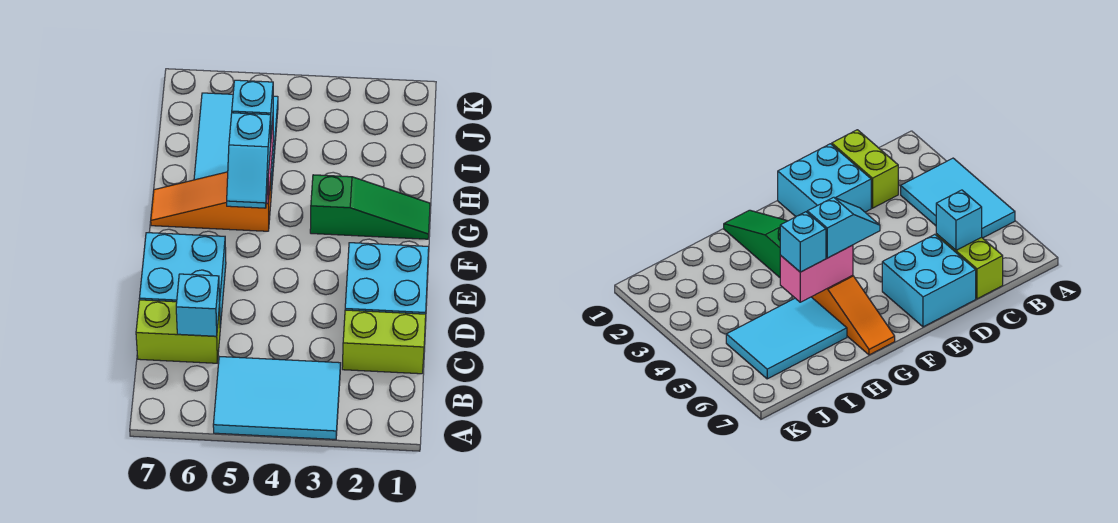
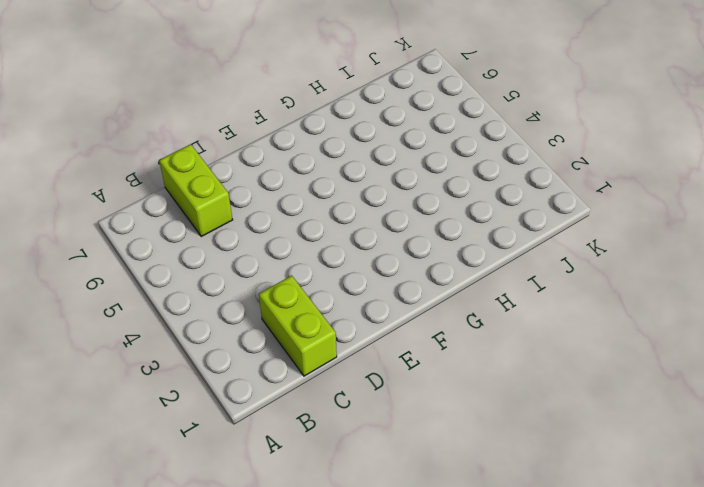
none -> cyan tile A3:B5 level 1
none -> cyan brick D1:E2 level 1
none -> cyan brick D6:E7 level 1

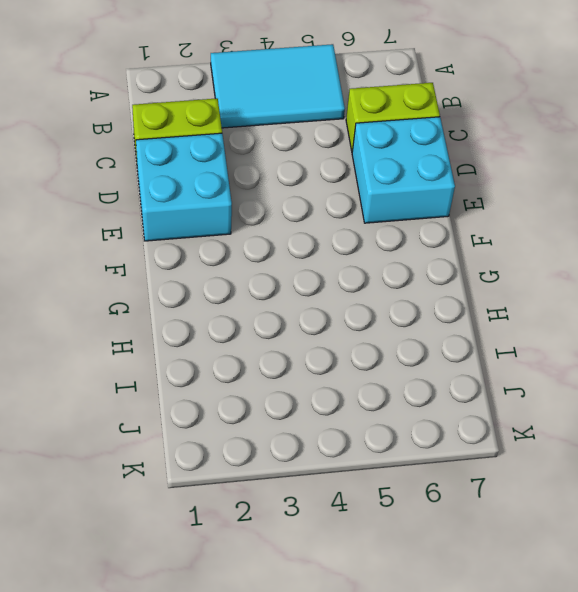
none -> green slope G1:G3 level 1 top 3
none -> orange slope G5:G7 level 1 top 5
none -> cyan tile H5:J6 level 1

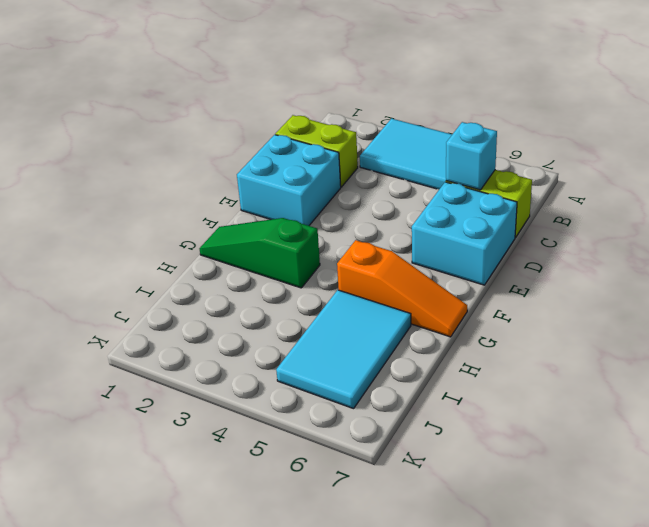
none -> pink brick G5:H5 level 2
none -> cyan slope F5:G5 level 3 top G
none -> cyan brick H5 level 3

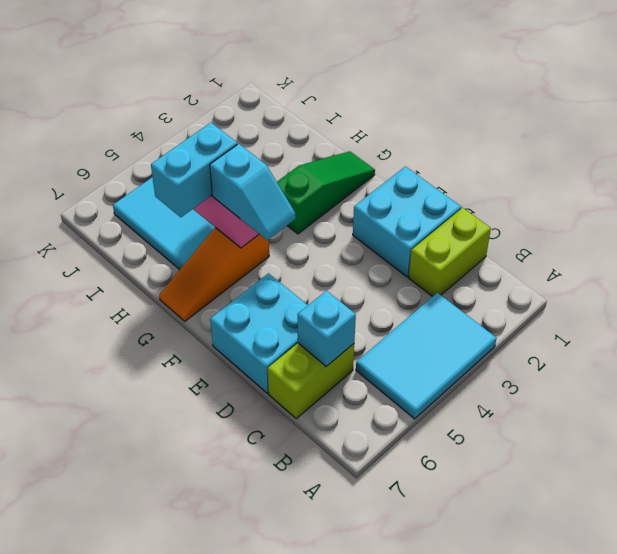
cyan brick H5:H6 level 3 -> cyan brick H5 level 3

